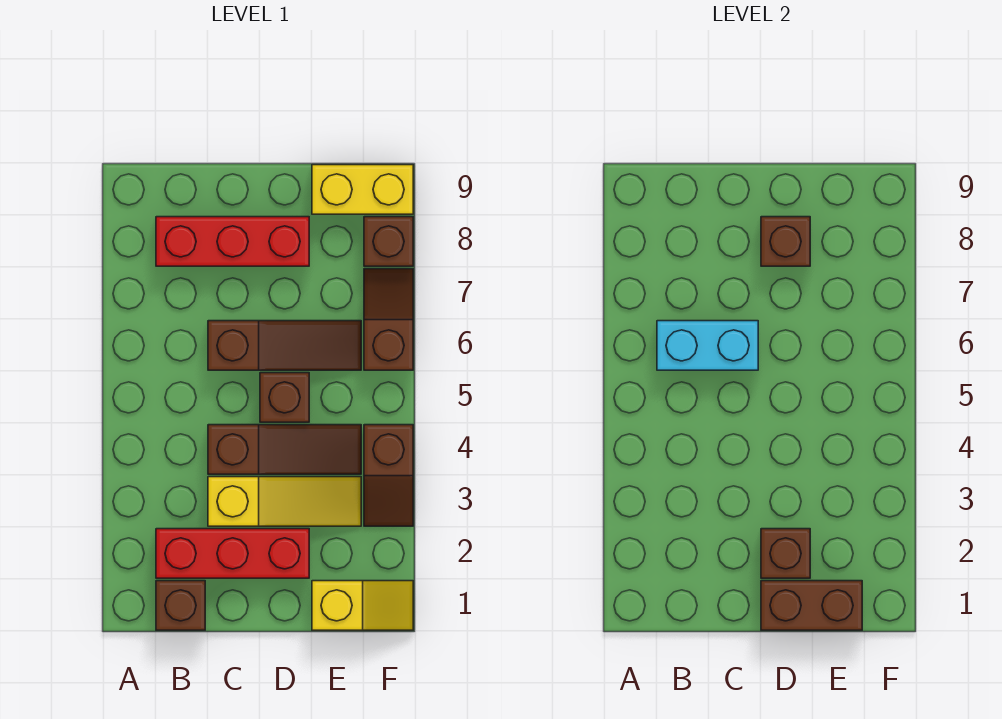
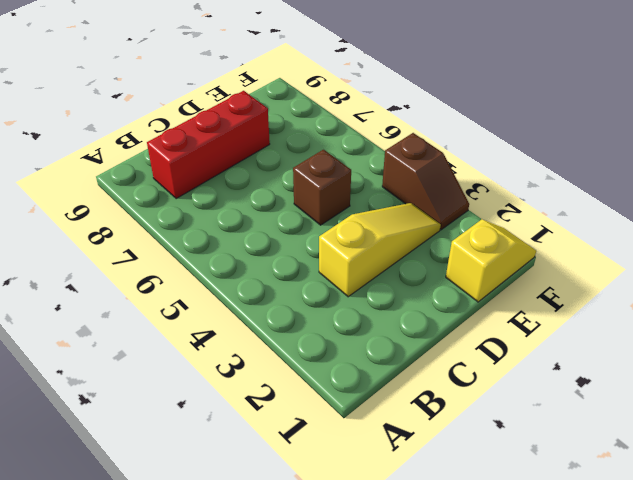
none -> brown brick B1 level 1
none -> red brick B2:D2 level 1
none -> brown slope C4:E4 level 1 top C

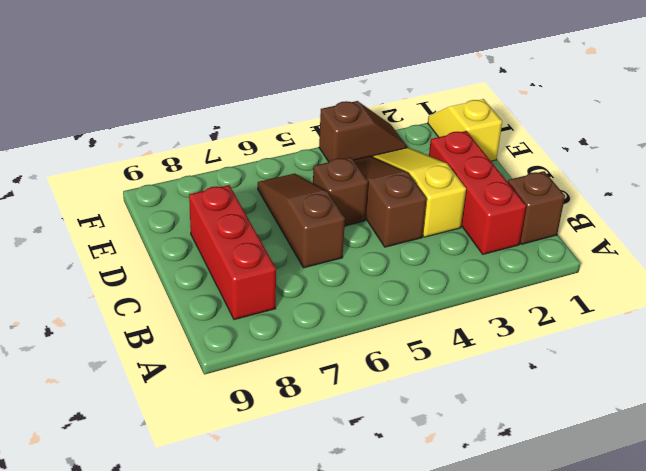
none -> yellow brick E9:F9 level 1
none -> brown slope F6:F7 level 1 top 6
none -> brown brick F8 level 1

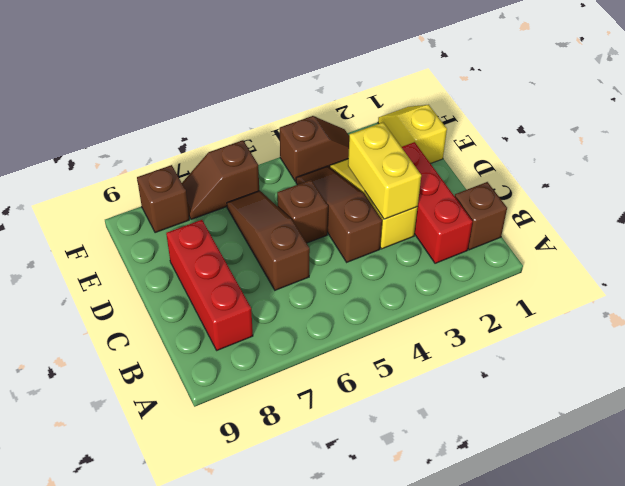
yellow brick C3:D3 level 2 -> yellow brick E9:F9 level 1
none -> cyan brick B6:C6 level 2
none -> brown brick D1:E1 level 2
none -> brown brick D2 level 2

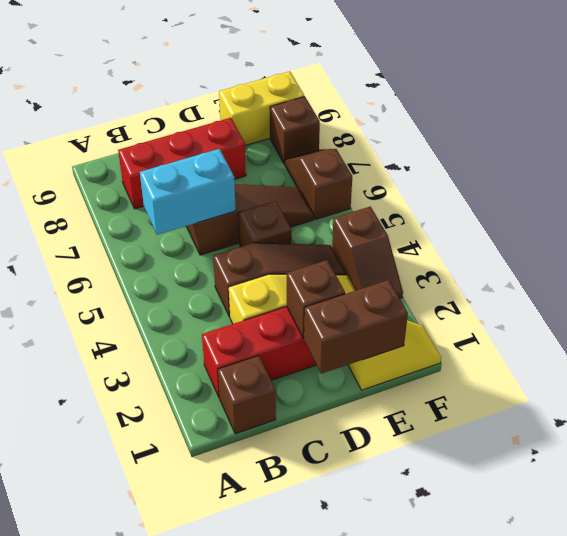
none -> brown brick D8 level 2

